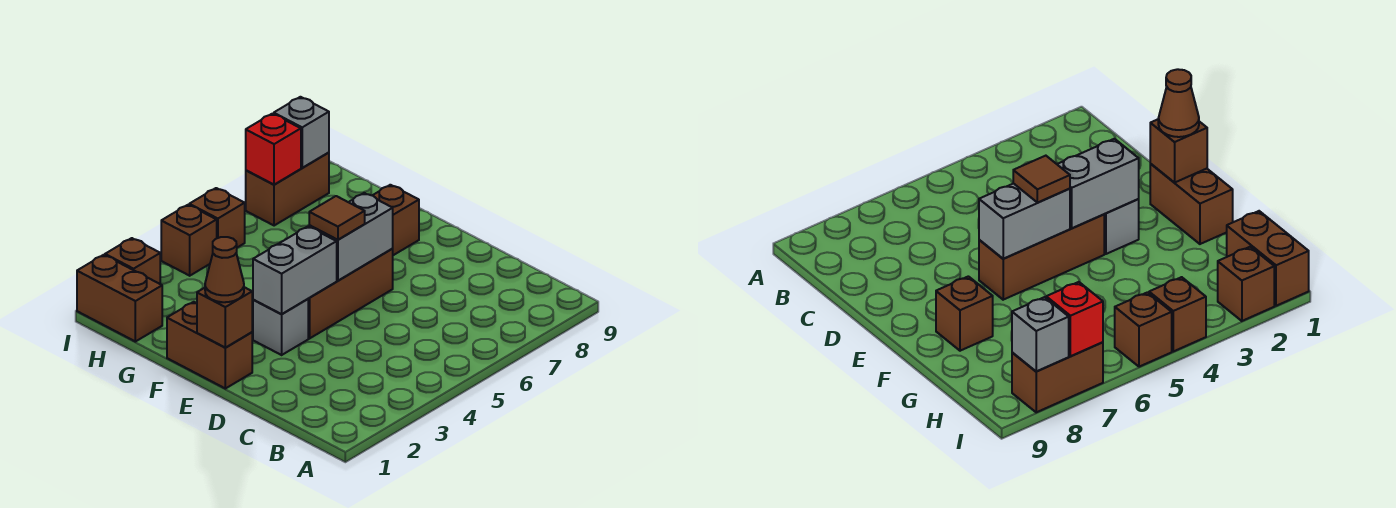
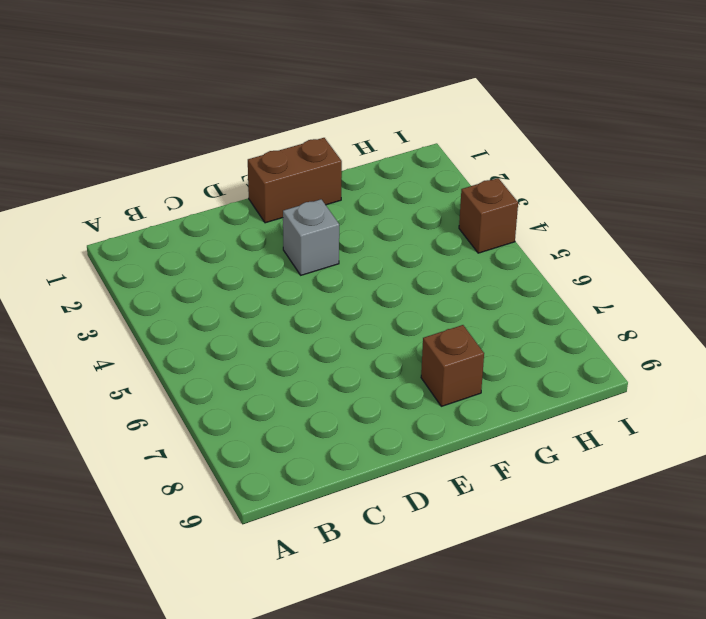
none -> brown brick E4:E6 level 1
none -> brown brick H1:I1 level 1
none -> brown brick I2 level 1

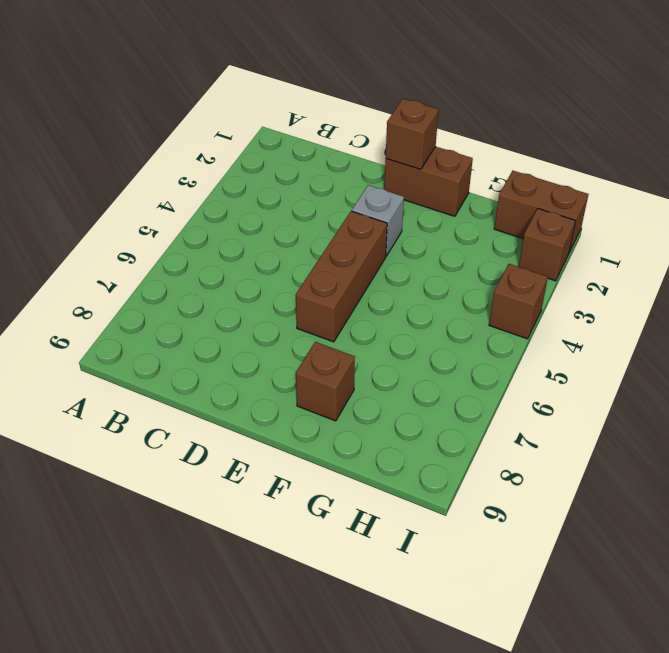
none -> brown brick I5 level 1
none -> brown brick I7:I8 level 1
none -> grey brick E3:E4 level 2

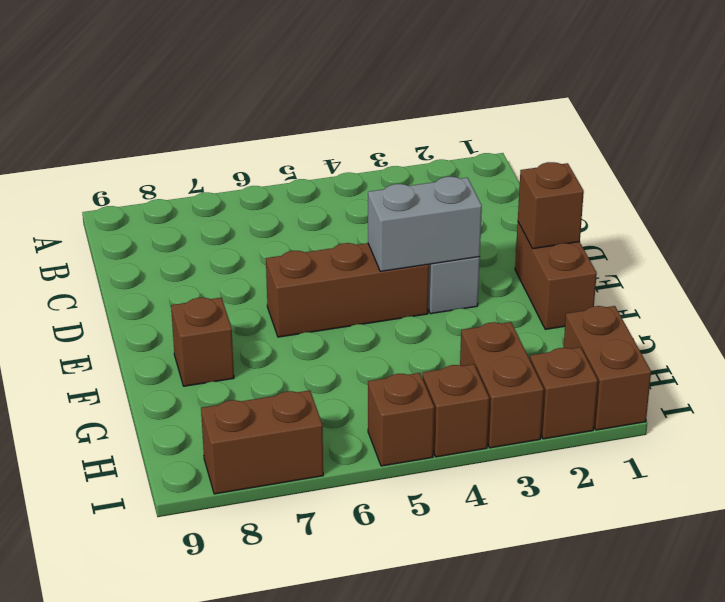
brown brick H3:I3 level 1 -> none
none -> grey brick E5:E6 level 2
none -> red brick I7 level 2
none -> grey brick I8 level 2

